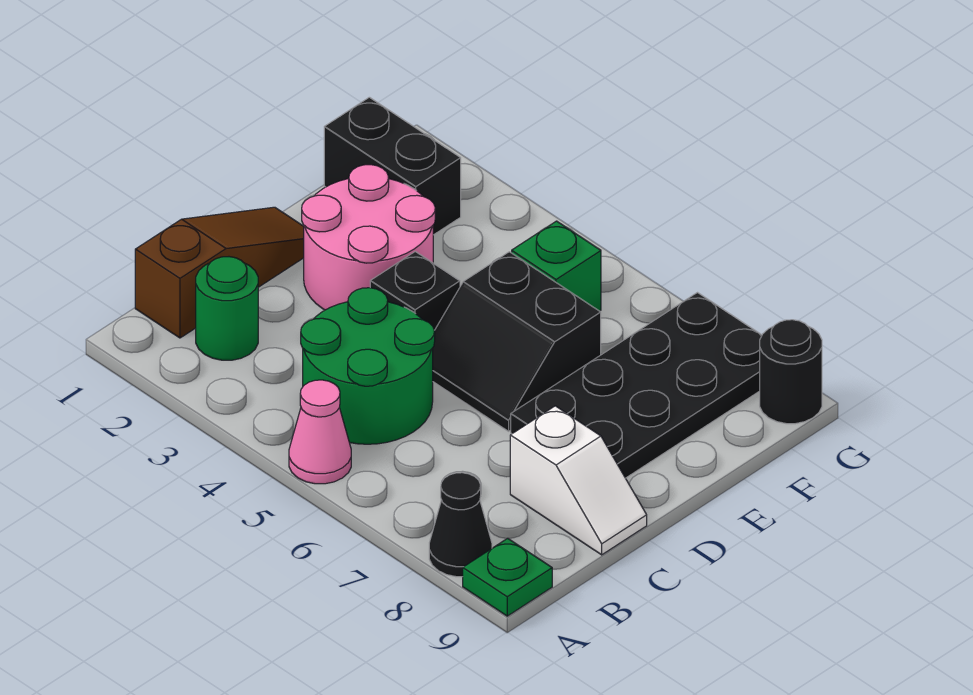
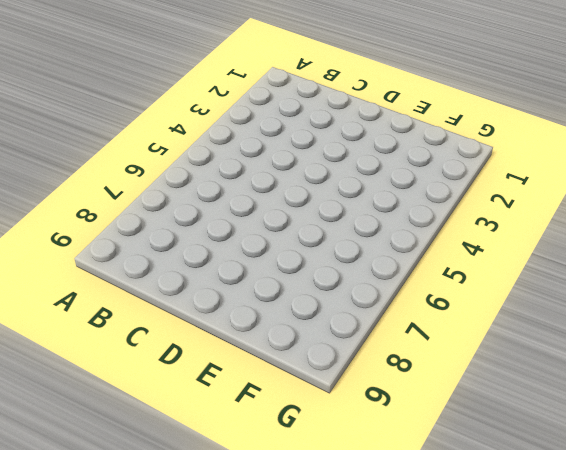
none -> pink cone A5 level 1
none -> black cone A8 level 1
none -> green plate A9 level 1

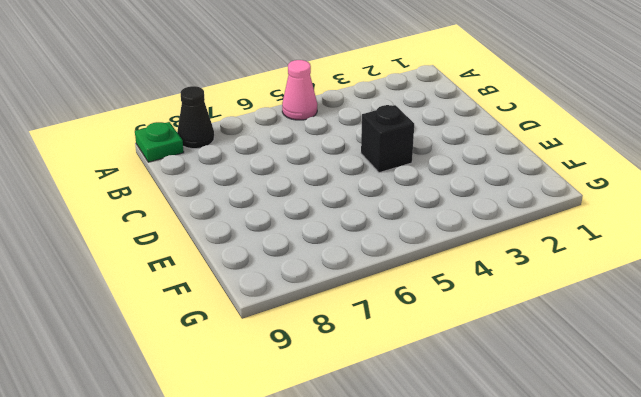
none -> brown slope B1:D1 level 1 top B
none -> green round brick B2 level 1
none -> green round brick B4:C5 level 1

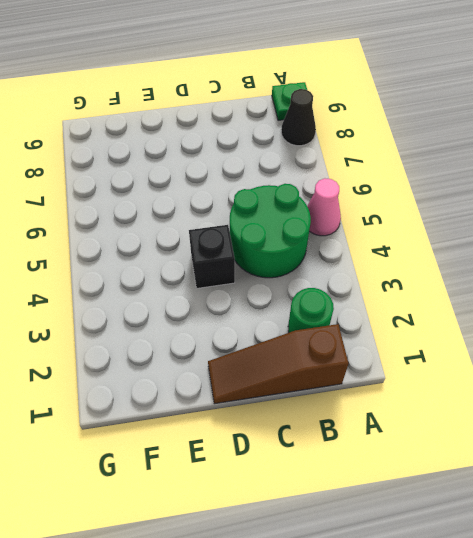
none -> white slope C8:C9 level 1 top 8
none -> pink round brick D2:E3 level 1
none -> black slope D5:E6 level 1 top E

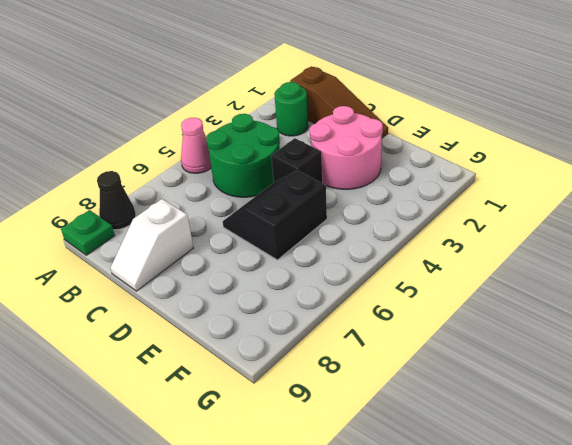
none -> black plate D7:G8 level 1
none -> black brick F1:F2 level 1
none -> green brick F5 level 1

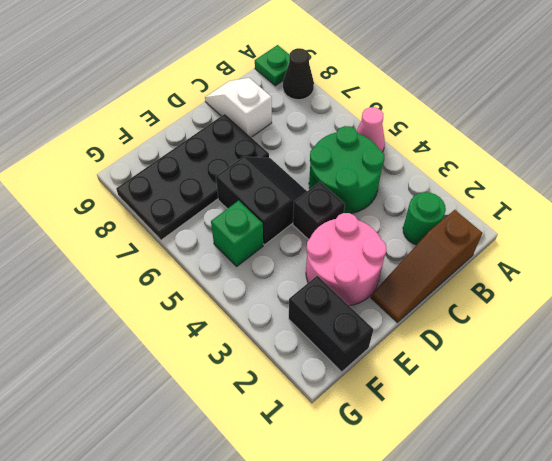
none -> black round brick G9 level 1

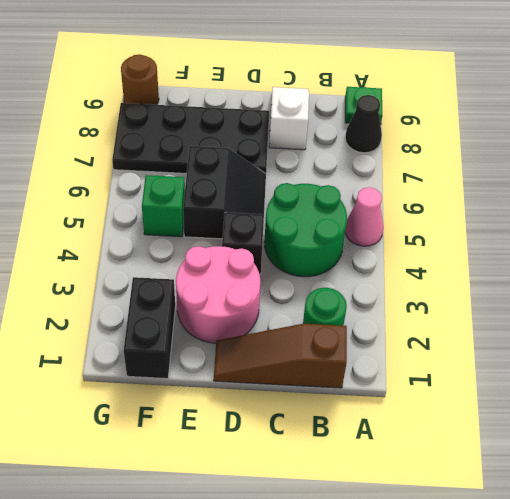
brown round brick G9 level 1 -> black round brick G9 level 1

